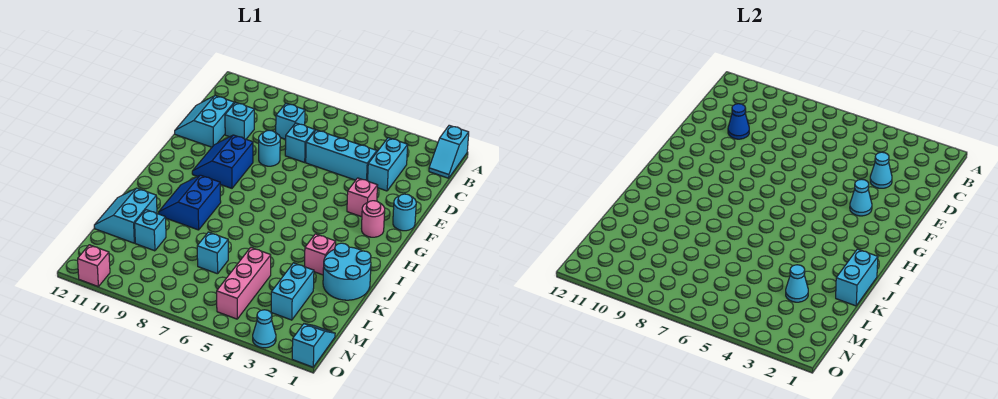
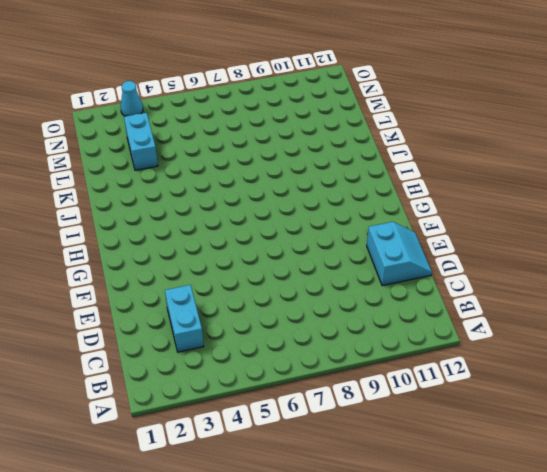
none -> cyan slope A1:B1 level 1 top A
none -> cyan brick C8 level 1
none -> cyan brick D4:D6 level 1

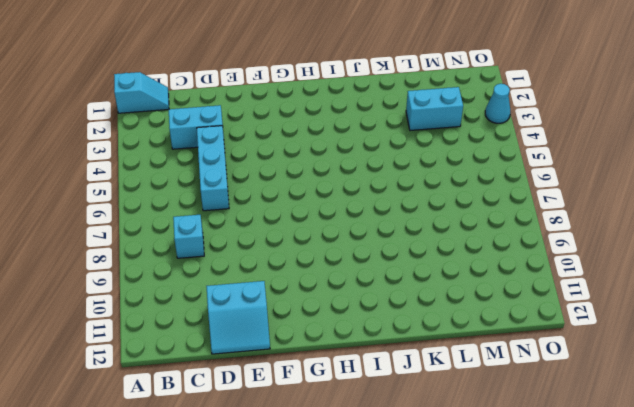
none -> cyan brick D7 level 1
none -> cyan brick D10 level 1
none -> cyan round brick E8 level 1

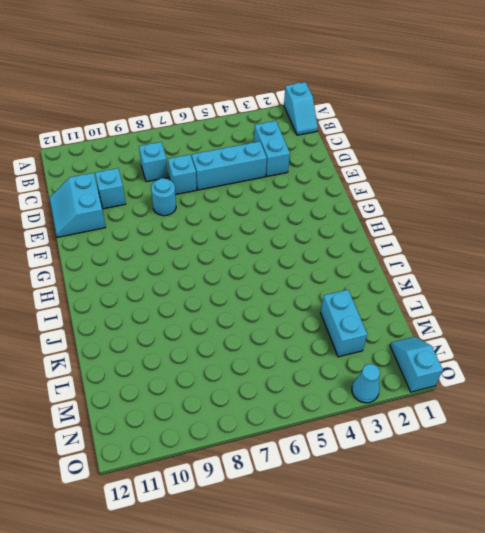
none -> cyan round brick F1 level 1
none -> pink brick F3 level 1
none -> blue slope F9:G10 level 1 top 9

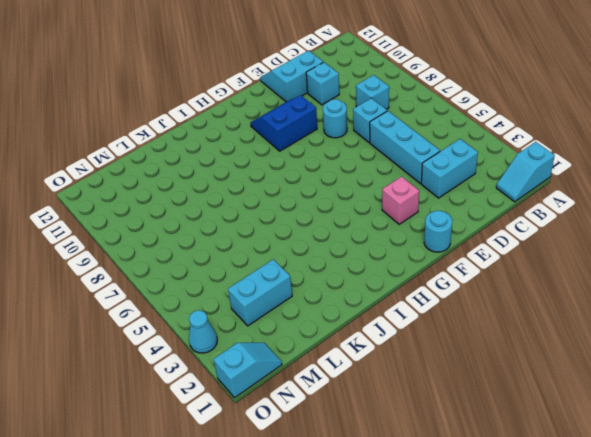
none -> pink round brick G2 level 1
none -> blue slope I9:J10 level 1 top 9
none -> cyan round brick J1:K2 level 1

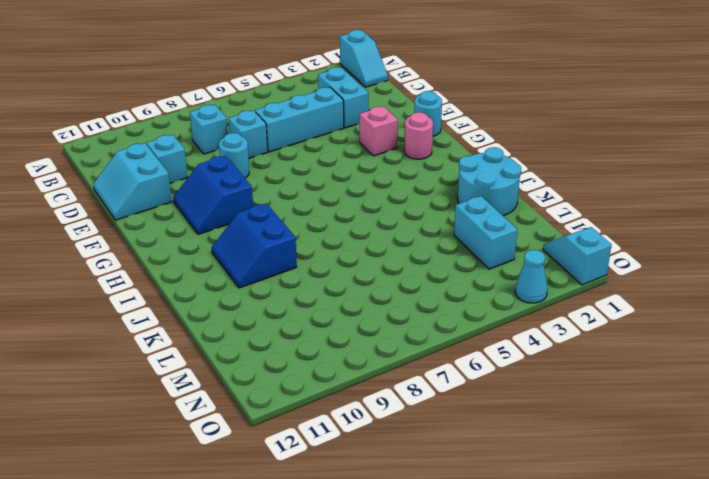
none -> pink brick J3 level 1
none -> cyan slope K11:L12 level 1 top 11
none -> pink brick L5:N5 level 1

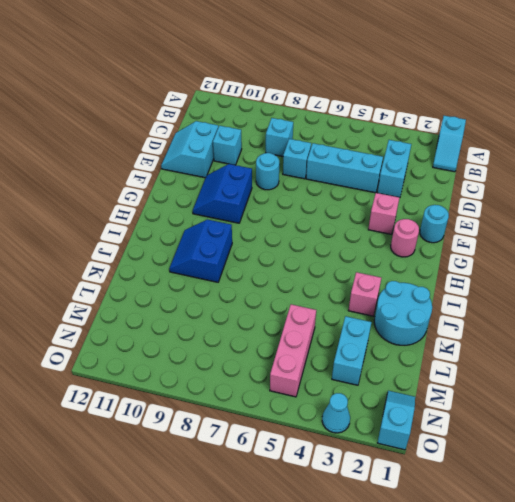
none -> cyan slope K11:L12 level 1 top 11
none -> cyan brick L7 level 1
none -> cyan brick L10 level 1

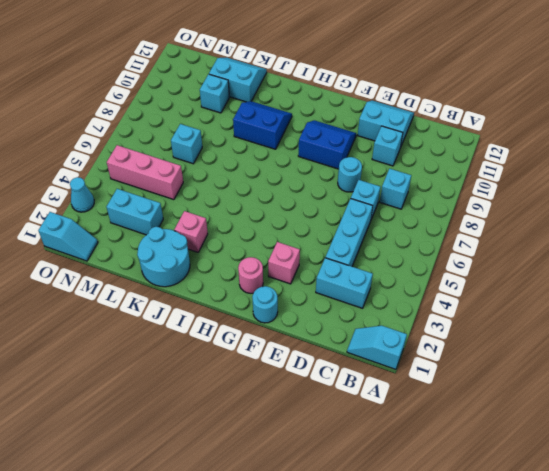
none -> pink brick O11 level 1
none -> cyan cone D3 level 2
none -> blue cone D10 level 2

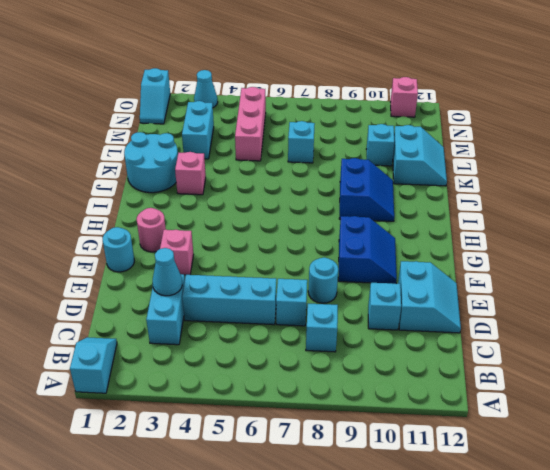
none -> blue cone D10 level 2
none -> cyan cone F3 level 2
none -> cyan brick J1:K1 level 2

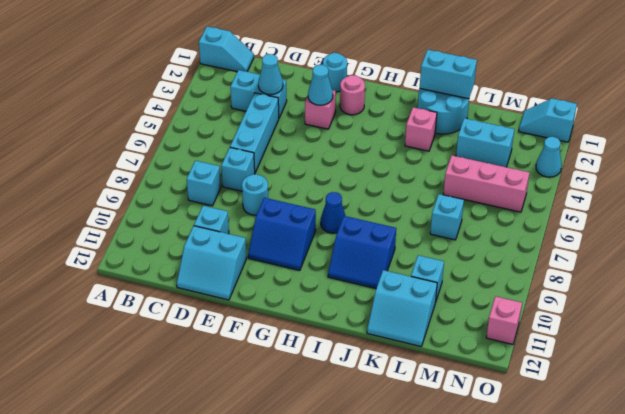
blue cone H8 level 1 -> blue cone D10 level 2
none -> cyan cone L3 level 2

